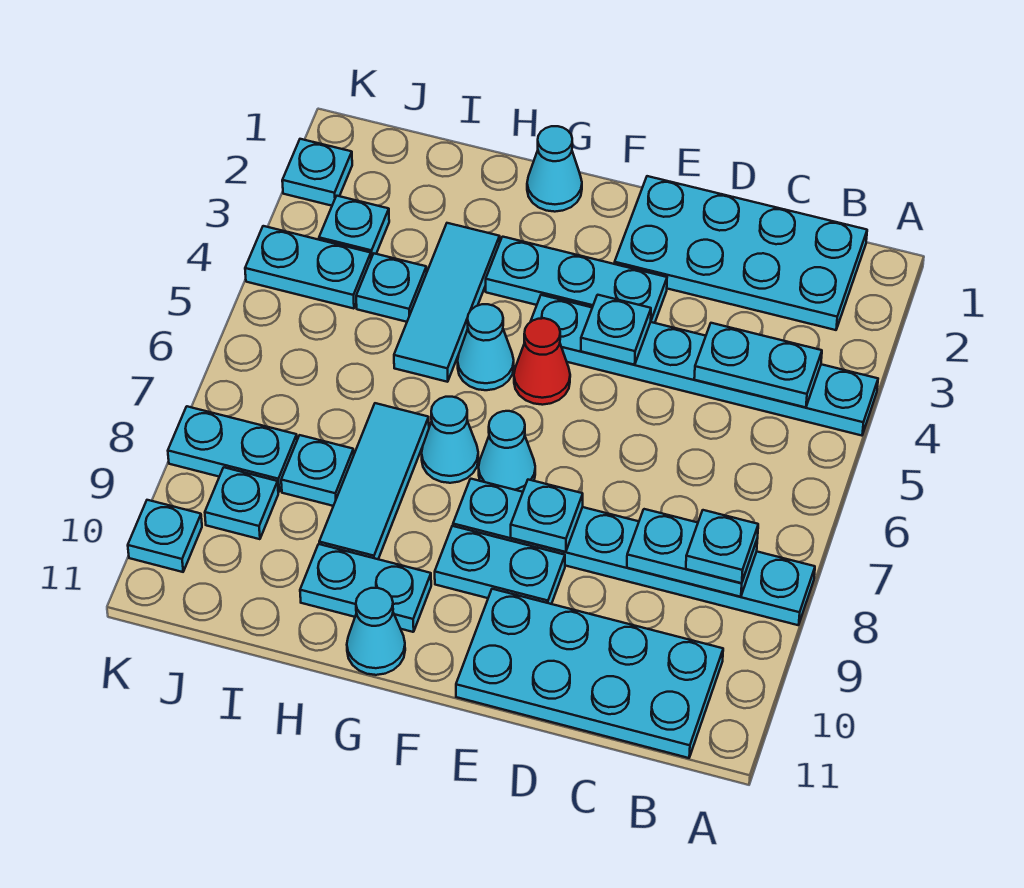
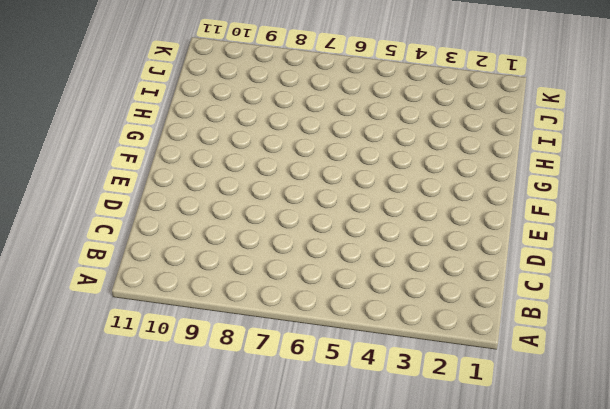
none -> cyan plate A4:F4 level 1
none -> cyan plate A8:F8 level 1
none -> cyan plate B1:E2 level 1

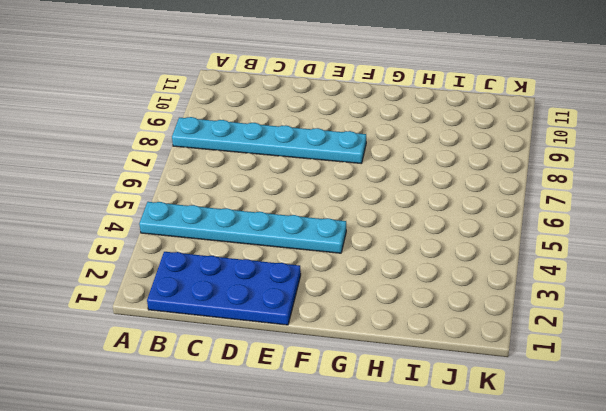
blue plate B1:E2 level 1 -> cyan plate B1:E2 level 1
none -> cyan plate B10:E11 level 1
none -> cyan plate E3:G3 level 1
none -> cyan plate E9:F9 level 1

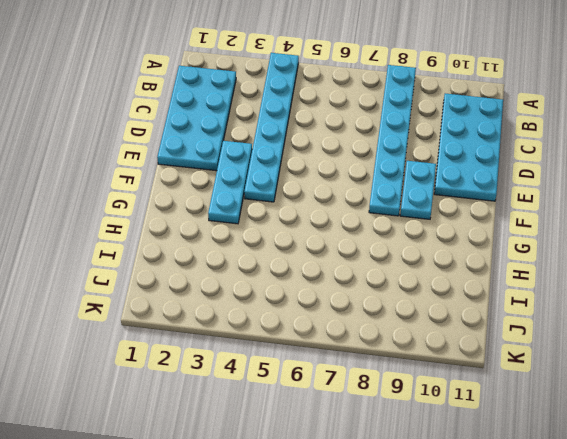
none -> red cone F5 level 1
none -> cyan cone F7 level 1
none -> cyan cone G1 level 1

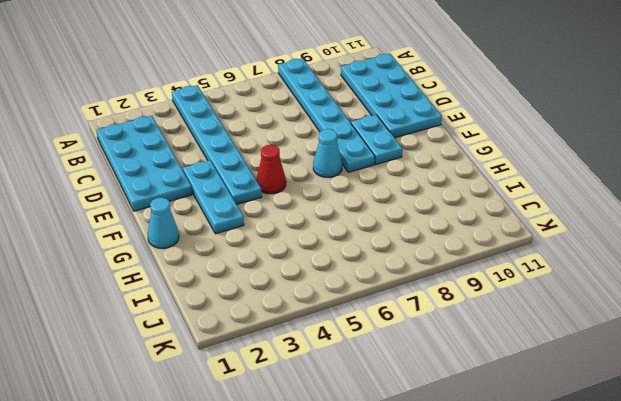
none -> cyan cone G5 level 1
none -> cyan cone G7 level 1
none -> cyan plate G10:H10 level 1

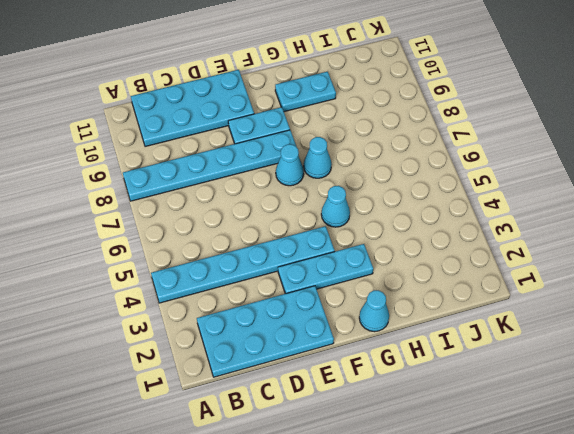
none -> red cone F5 level 1
none -> cyan cone G11 level 1
none -> cyan tile H3:H5 level 1

